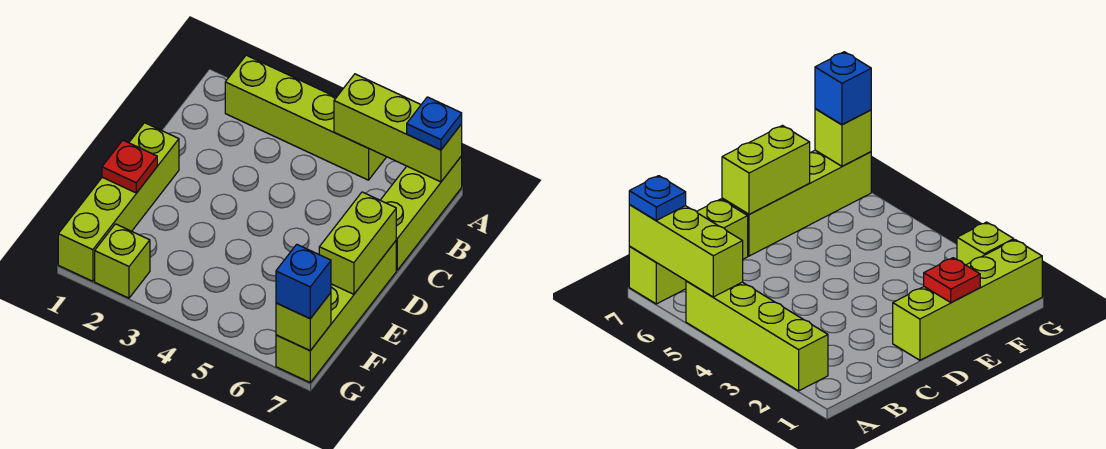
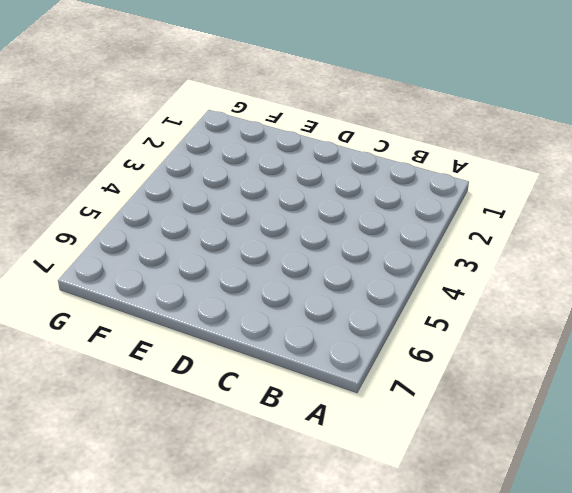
none -> lime brick A2:A5 level 1
none -> lime brick A7:C7 level 1

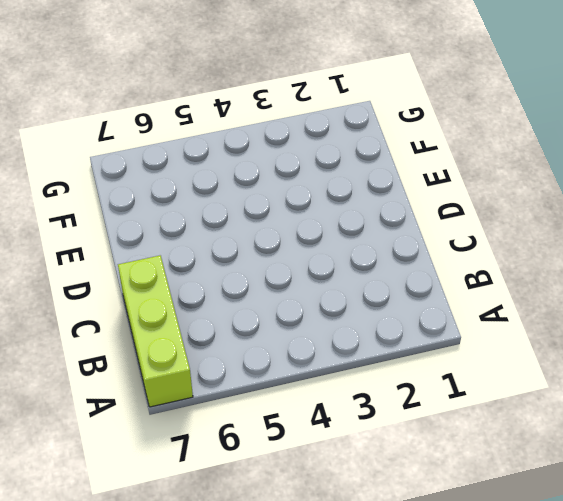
none -> lime brick A2:A5 level 1
none -> lime brick D1:G1 level 1

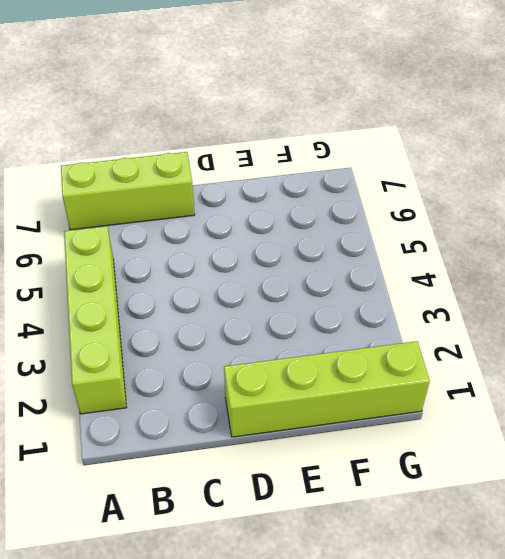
none -> lime brick D7:G7 level 1
none -> lime brick G2 level 1

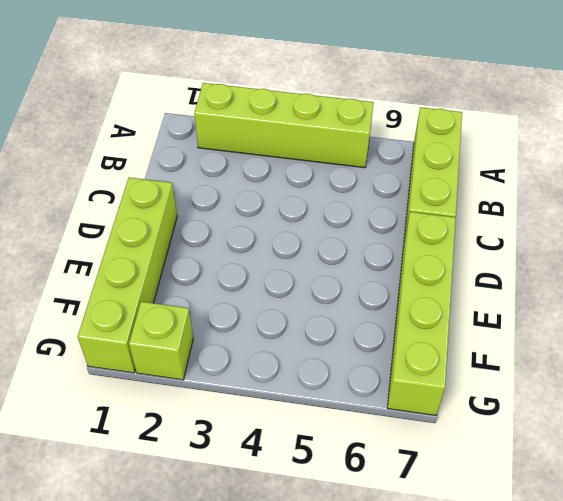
none -> lime brick A5:A7 level 2
none -> lime brick D7:E7 level 2

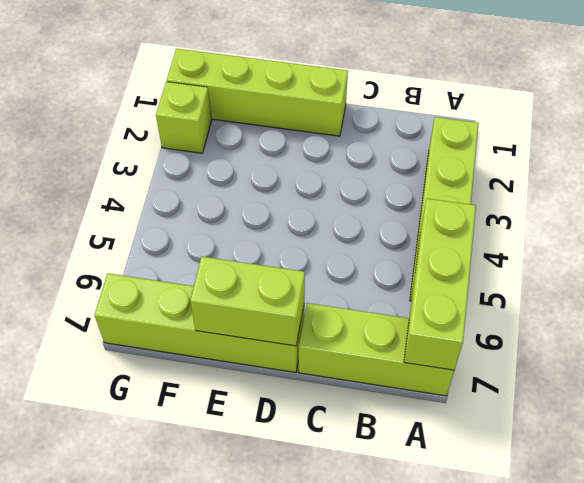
none -> red plate E1 level 2
none -> lime brick G7 level 2

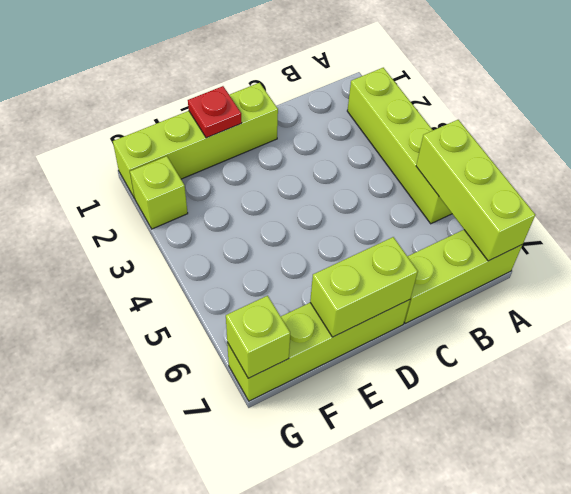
none -> blue plate A7 level 3
none -> blue brick G7 level 3

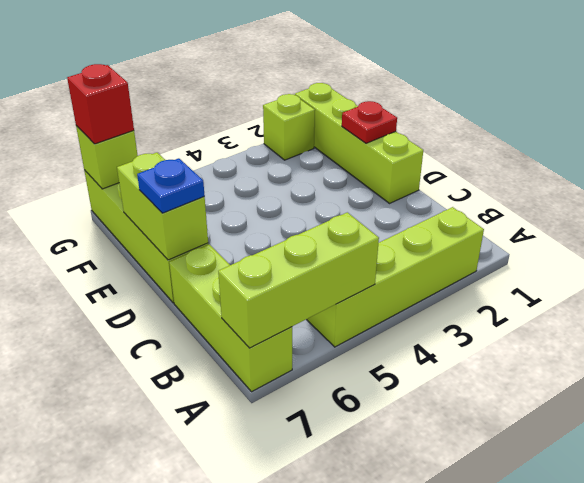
blue plate D7 level 3 -> blue plate A7 level 3
red brick G7 level 3 -> blue brick G7 level 3

